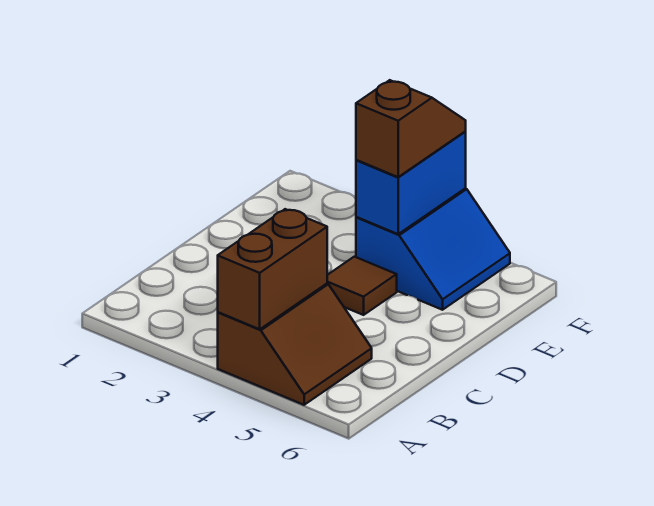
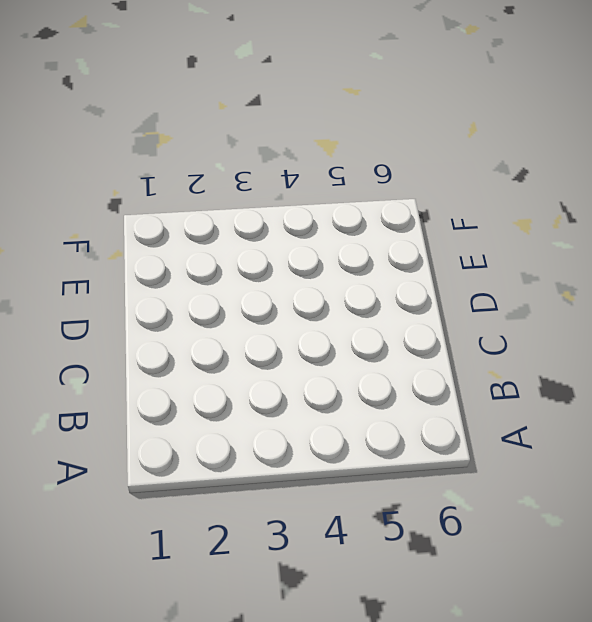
none -> brown slope A4:B5 level 1 top 4
none -> brown tile D4 level 1

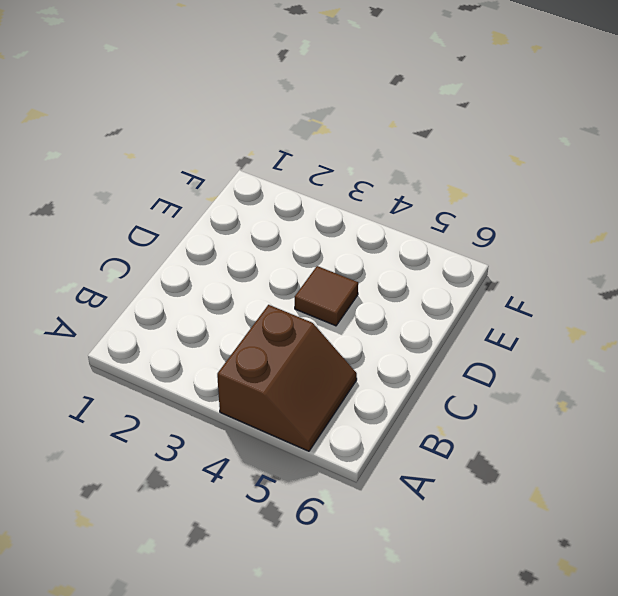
none -> blue slope E4:F5 level 1 top 4
none -> brown brick A4:B4 level 2

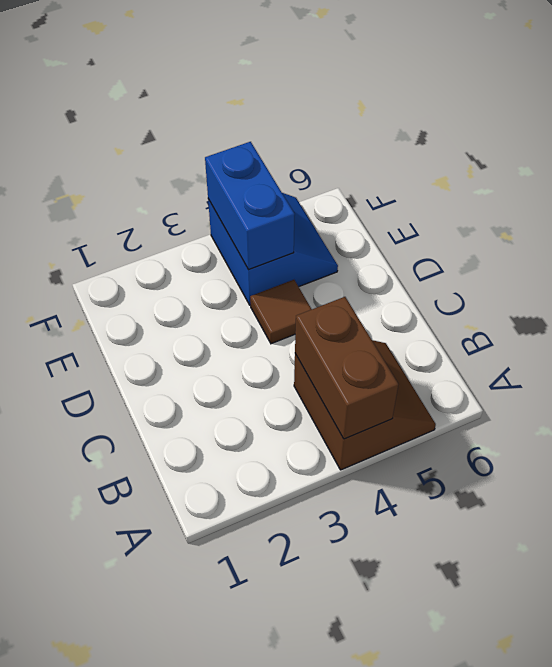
none -> brown slope E4:F4 level 3 top E

